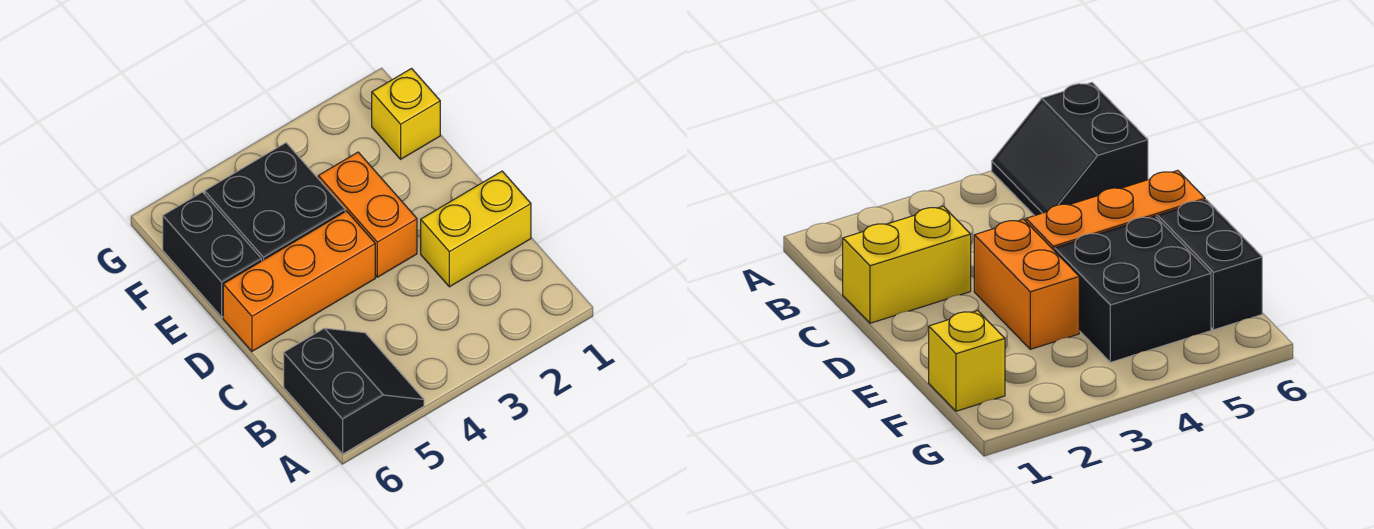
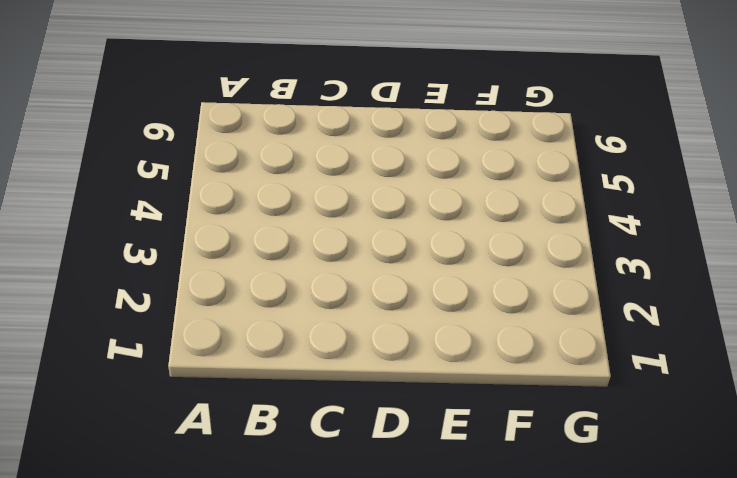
none -> black slope A5:B6 level 1 top 6
none -> yellow brick C1:C2 level 1

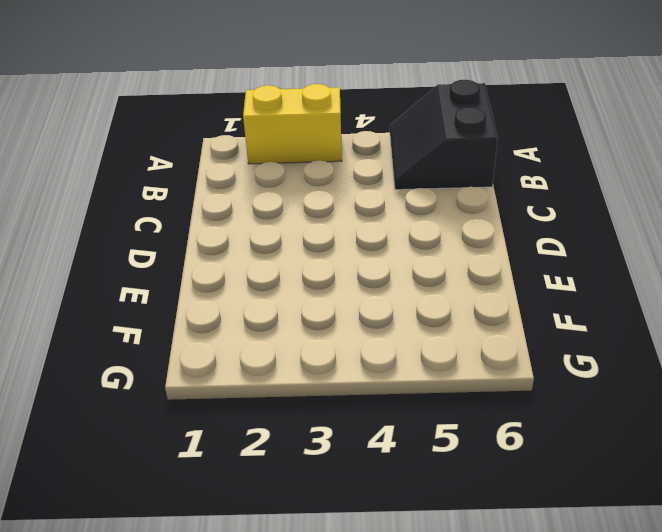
yellow brick A2:A3 level 1 -> yellow brick C1:C2 level 1
none -> orange brick D3:E3 level 1
none -> orange brick D4:D6 level 1

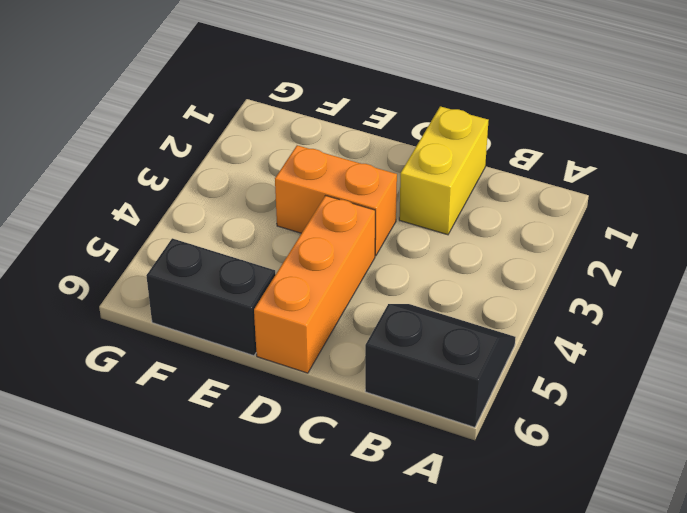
none -> black brick E4:F5 level 1
none -> yellow brick F1 level 1

